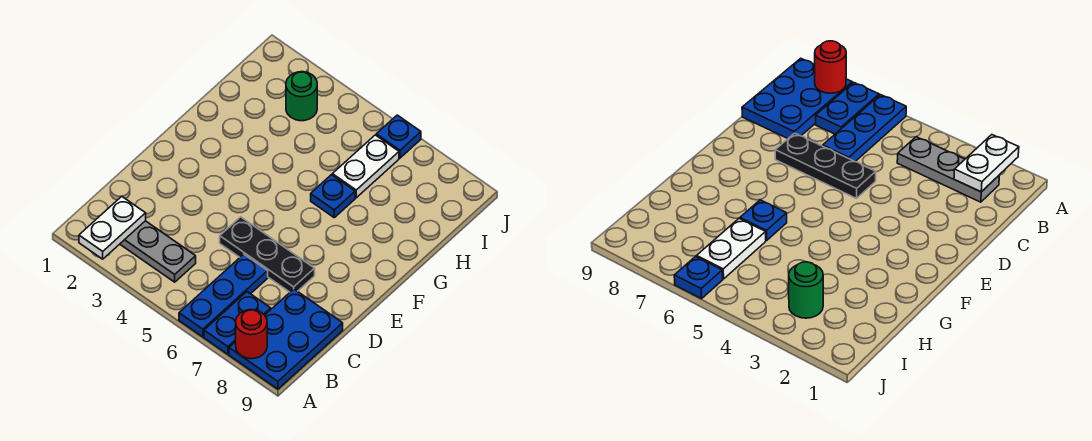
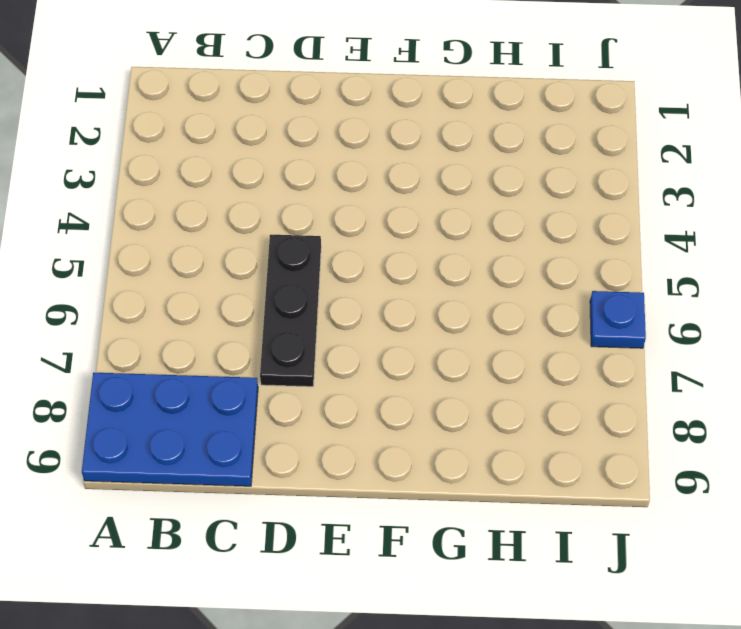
none -> blue plate A6:C6 level 1
none -> blue plate A7:B7 level 1

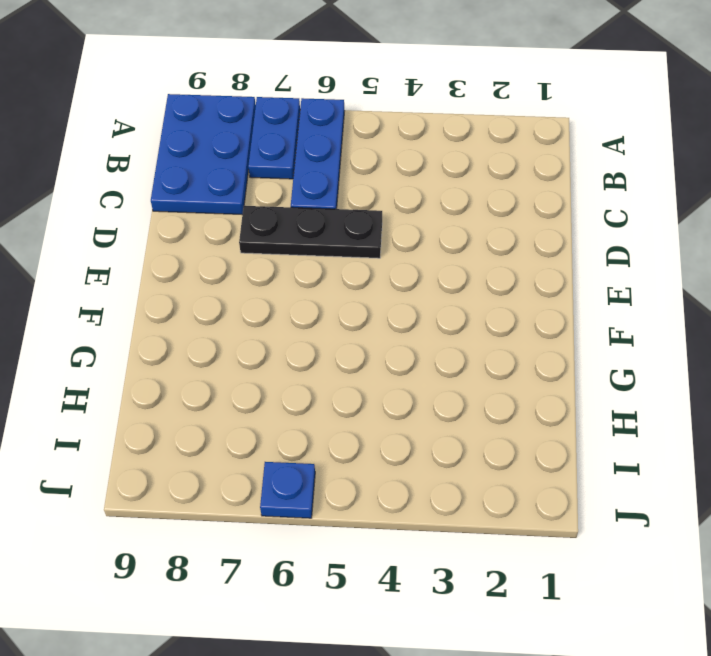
none -> grey plate B2:B4 level 1
none -> blue plate G6 level 1

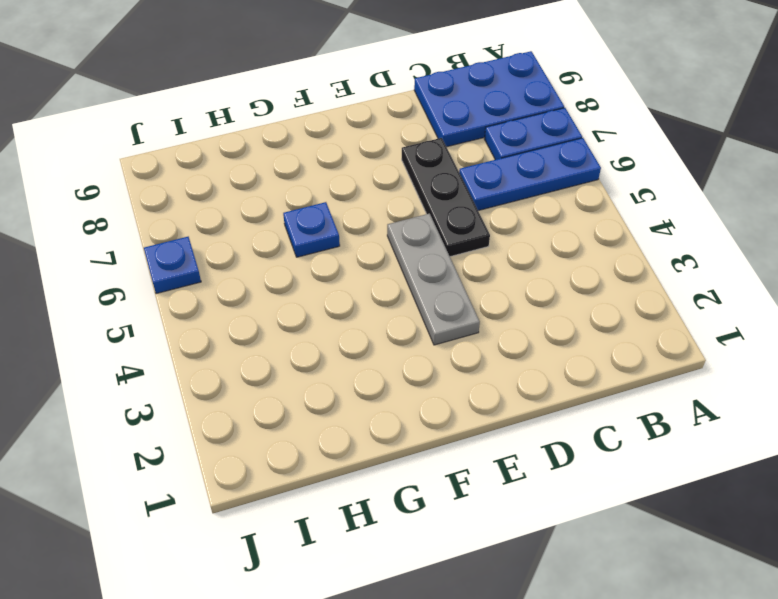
grey plate E3:E5 level 1 -> grey plate B2:B4 level 1
none -> white plate H6:I6 level 1
none -> green round brick I3 level 1

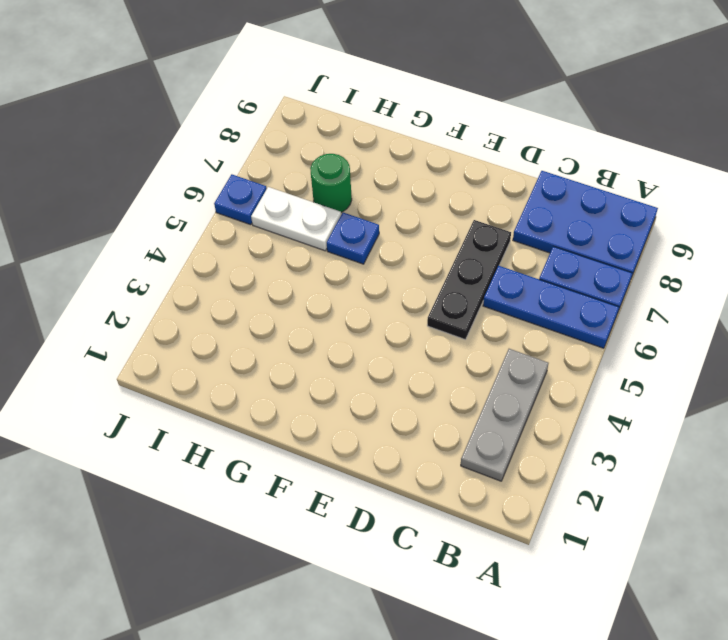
green round brick H7 level 1 -> green round brick I3 level 1
none -> white plate A2:B2 level 2
none -> red round brick A8 level 2

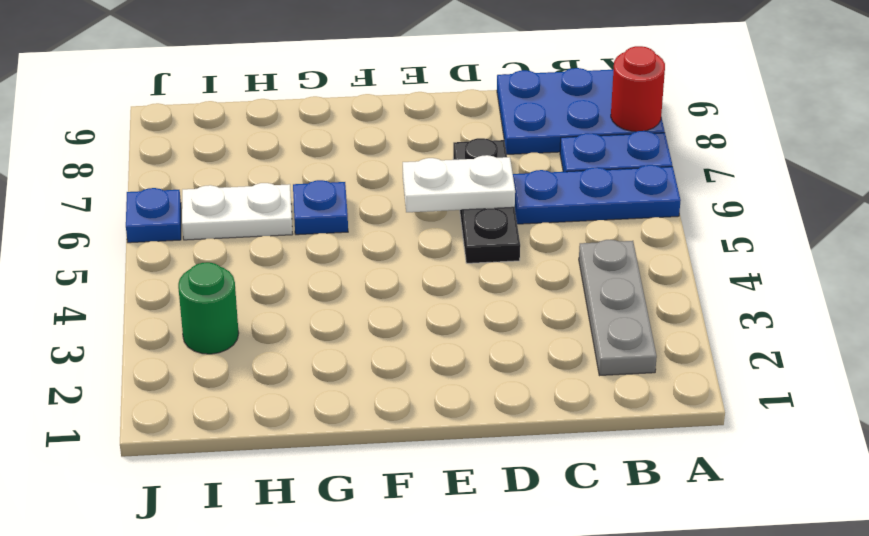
white plate D6:E6 level 2 -> white plate A2:B2 level 2

